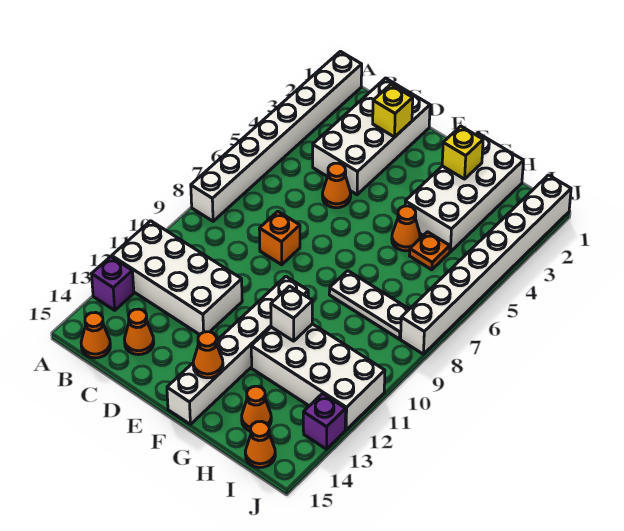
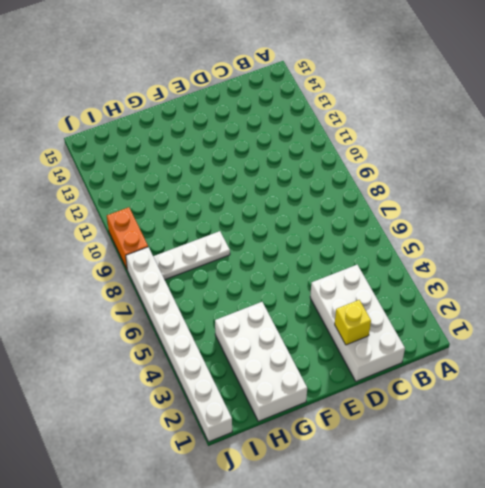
orange brick J9:J10 level 1 -> none
none -> white brick A1:A8 level 1
none -> white brick A11:D12 level 1
none -> purple brick A13 level 1

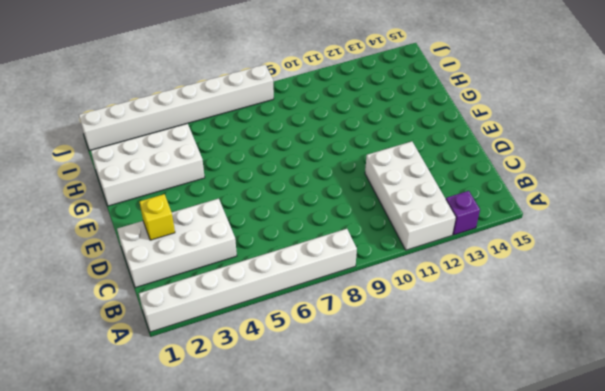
none -> orange cone B15 level 1
none -> orange cone C14 level 1
none -> orange cone D5 level 1

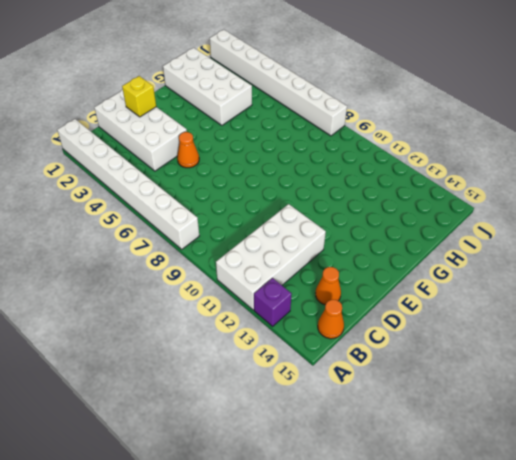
none -> orange brick D8 level 1
none -> white brick F10:F15 level 1
none -> orange cone G5 level 1

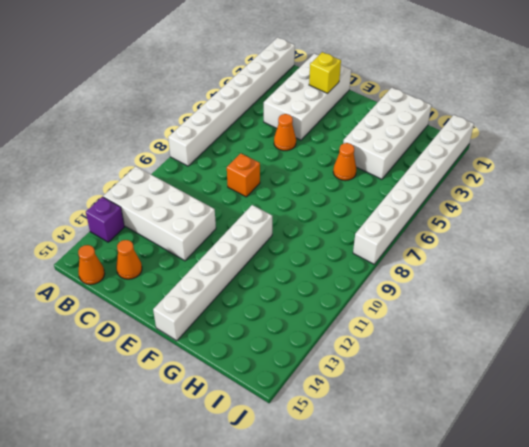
none -> white plate G8:I8 level 1
none -> white brick G11:J12 level 1
none -> orange plate H5 level 1

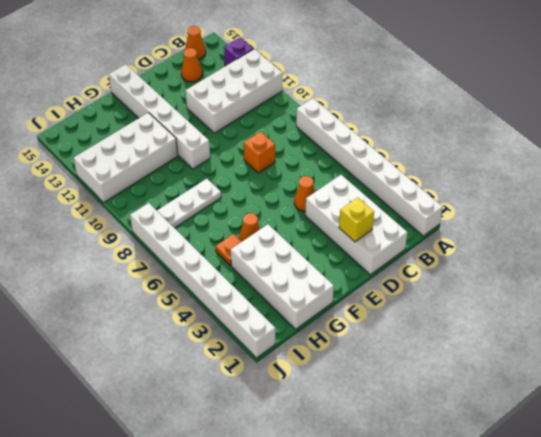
none -> orange cone H14 level 1
none -> orange cone I15 level 1
none -> purple brick J13 level 1

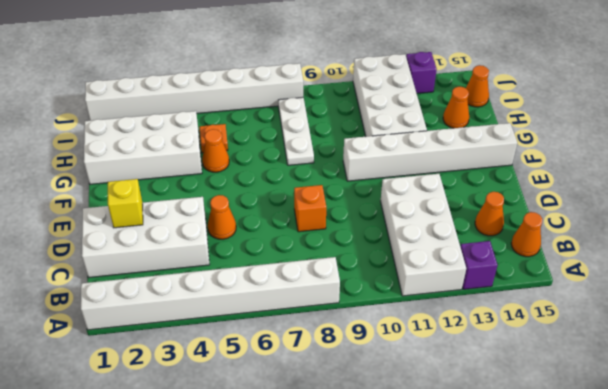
none -> orange cone F14 level 2
none -> yellow brick G2 level 2
none -> white brick G11 level 2

